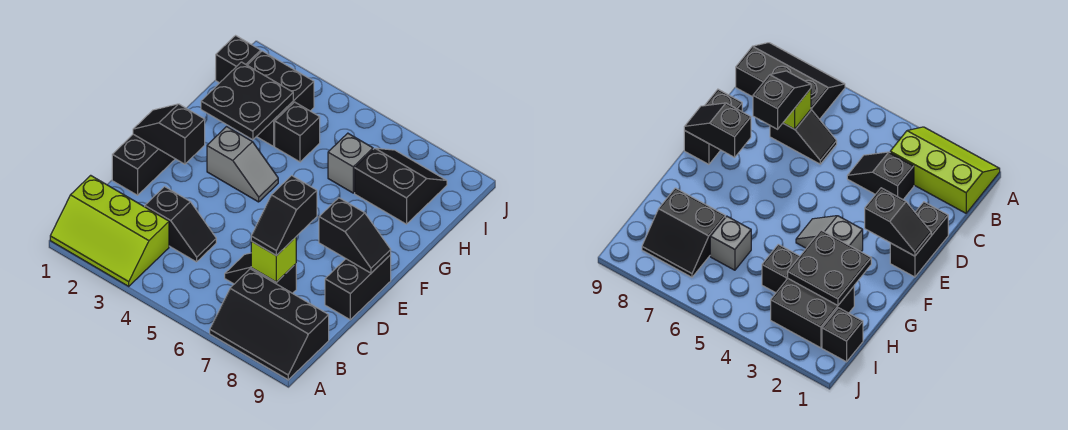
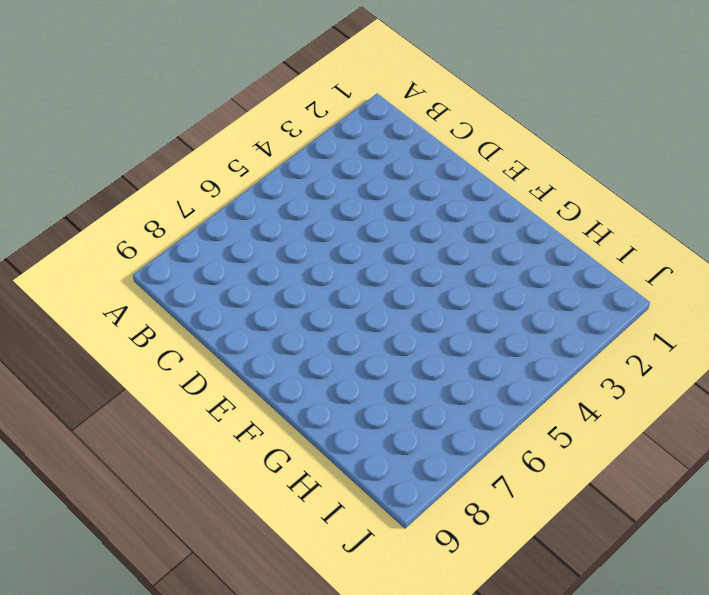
none -> lime slope A1:B3 level 1 top B
none -> black slope A7:B9 level 1 top B
none -> black slope C3:C4 level 1 top 3

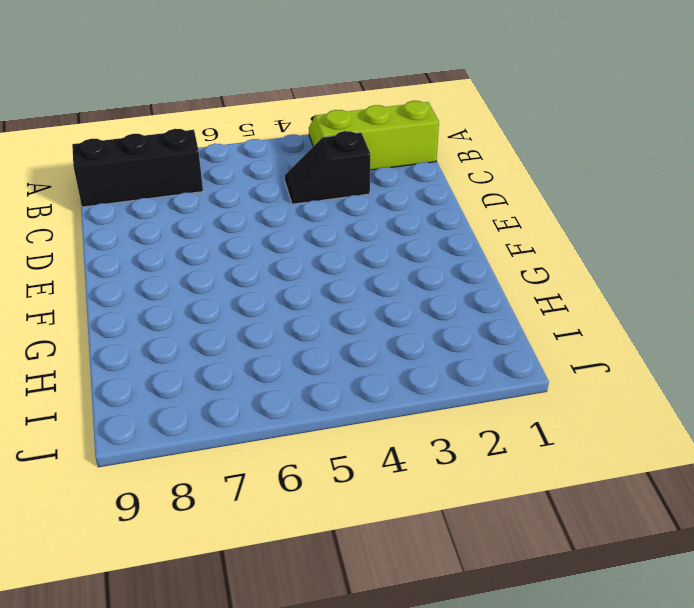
none -> black slope C6:C7 level 1 top 7
none -> black brick D1:E1 level 1
none -> black brick D9:E9 level 1

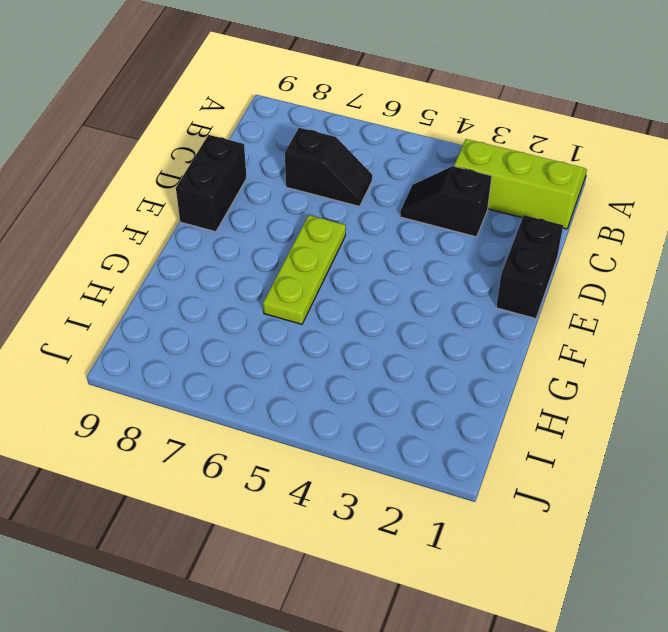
lime plate E6:G6 level 1 -> none
none -> black slope A7:B9 level 1 top B
none -> grey slope F3:F4 level 1 top 3
none -> black brick H2:I3 level 1

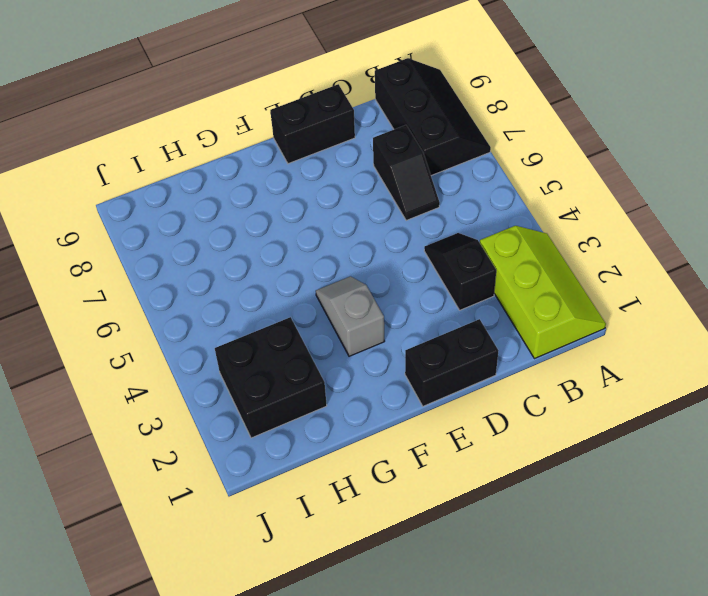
none -> black brick H4 level 1
none -> grey brick H6 level 1
none -> black slope H7:I8 level 1 top H

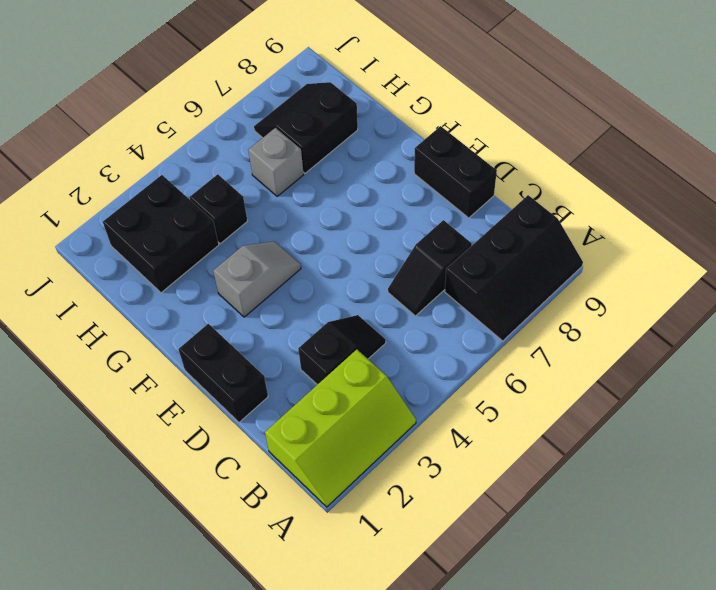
none -> black brick I1 level 1
none -> lime brick C7 level 2
none -> black slope E1:E2 level 2 top 2

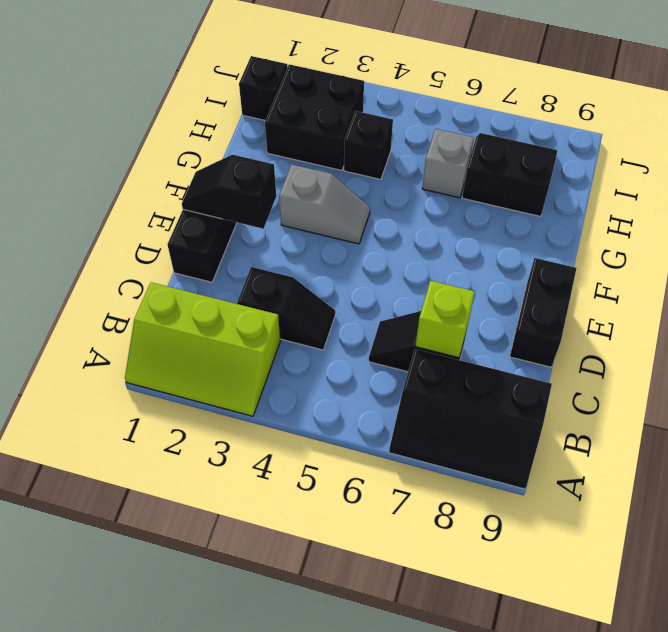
none -> black slope E8:E9 level 2 top 8
none -> black plate G2:H3 level 2
none -> black slope C7:D7 level 3 top D

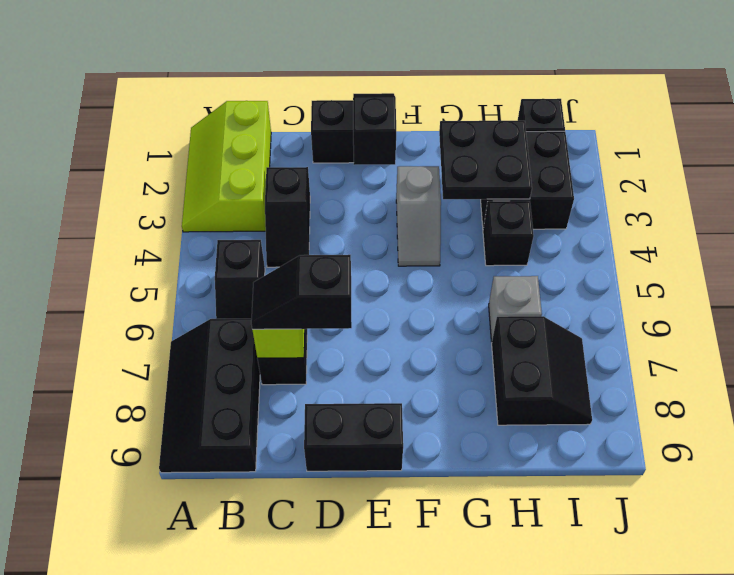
black slope B5:B6 level 1 top 5 -> black slope E8:E9 level 2 top 8

